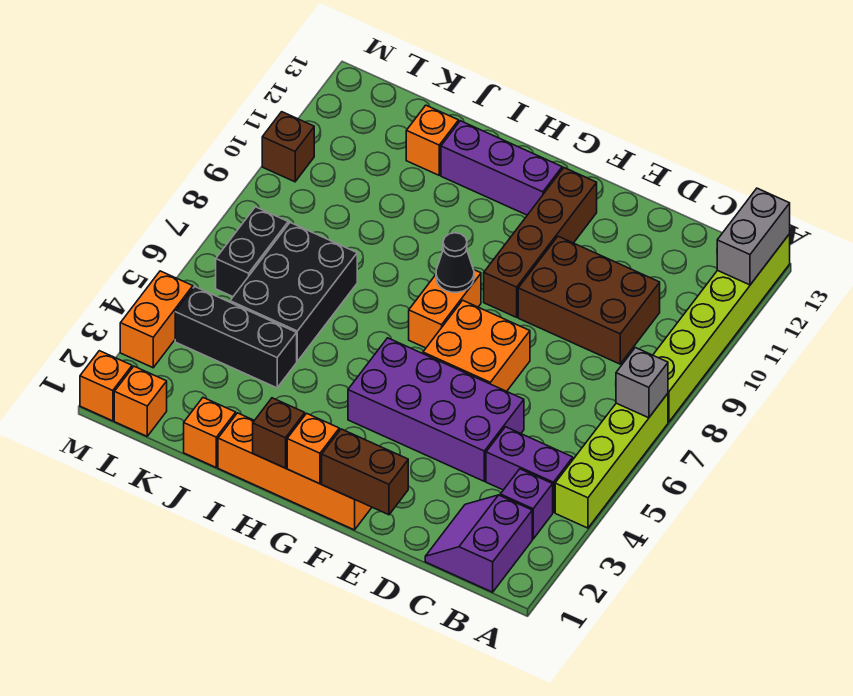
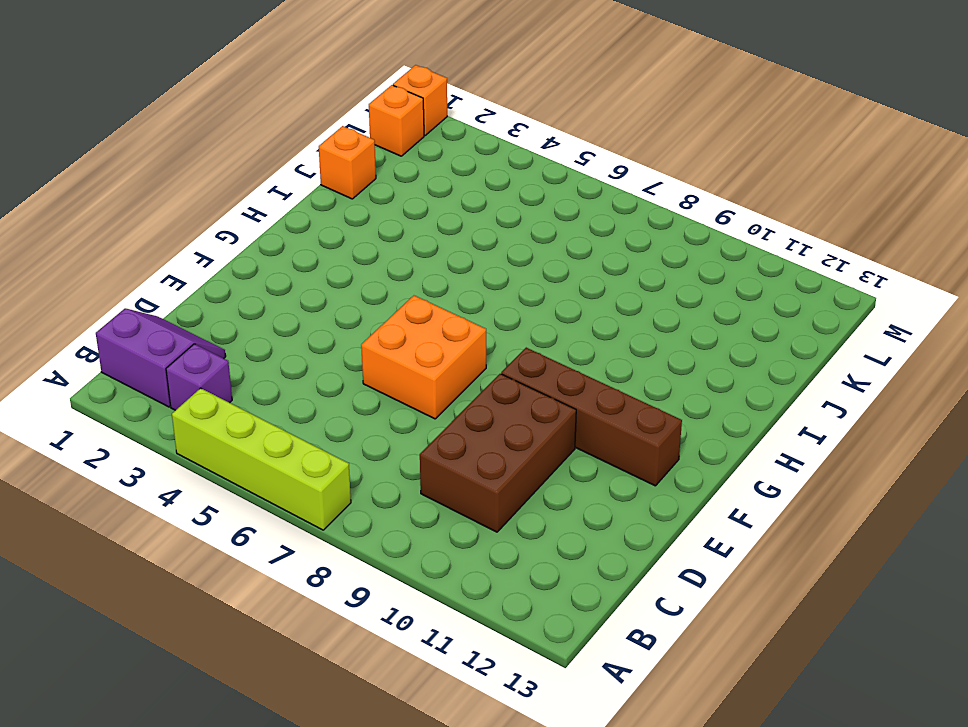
none -> lime brick A8:A13 level 1
none -> purple brick B4:C4 level 1
none -> purple brick D4:G5 level 1

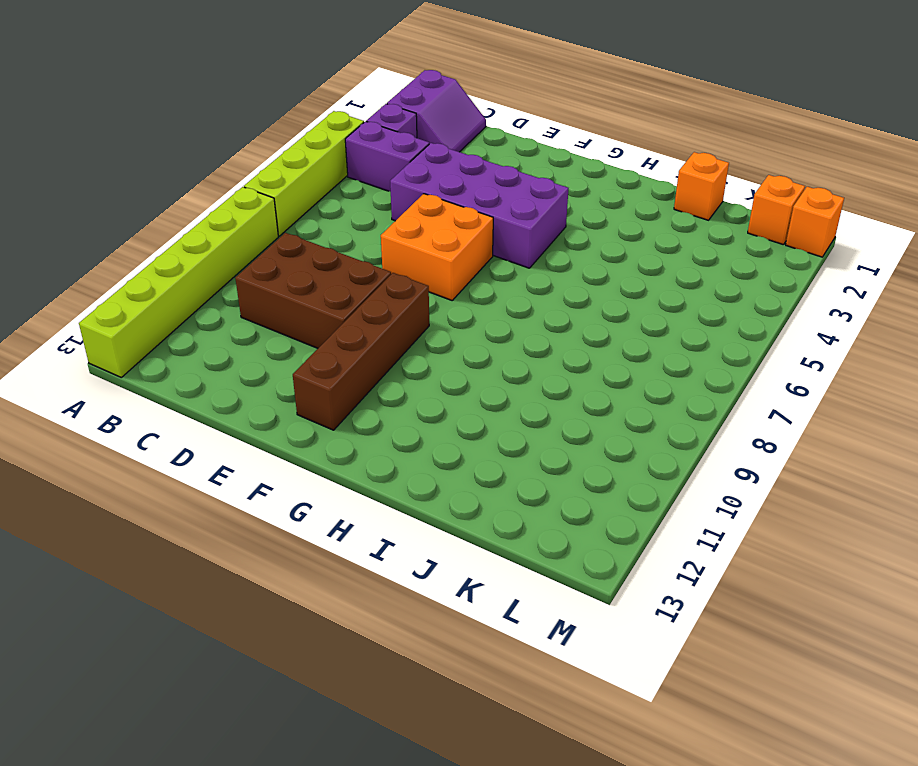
none -> orange brick F1:I1 level 1
none -> orange brick G7:G8 level 1
none -> purple brick G12:I12 level 1

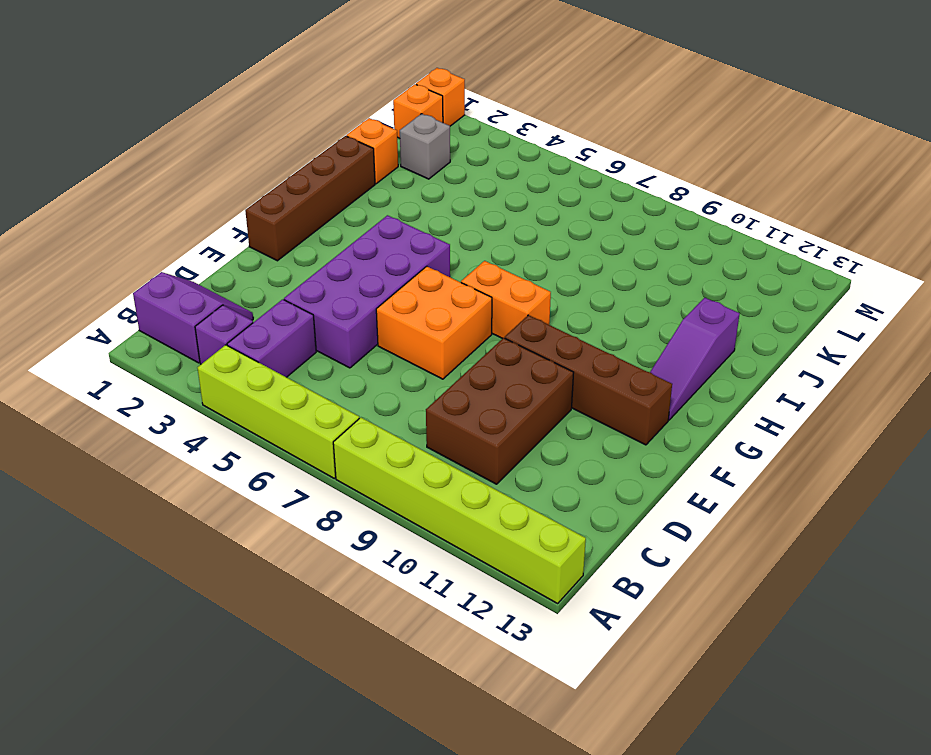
brown brick F1:I1 level 1 -> orange brick F1:I1 level 1
purple slope G12:I12 level 1 top I -> purple brick G12:I12 level 1
grey brick K2 level 1 -> grey brick A7 level 2
none -> black brick J4:L4 level 1
none -> black brick J5:K7 level 1
none -> orange brick J12 level 1

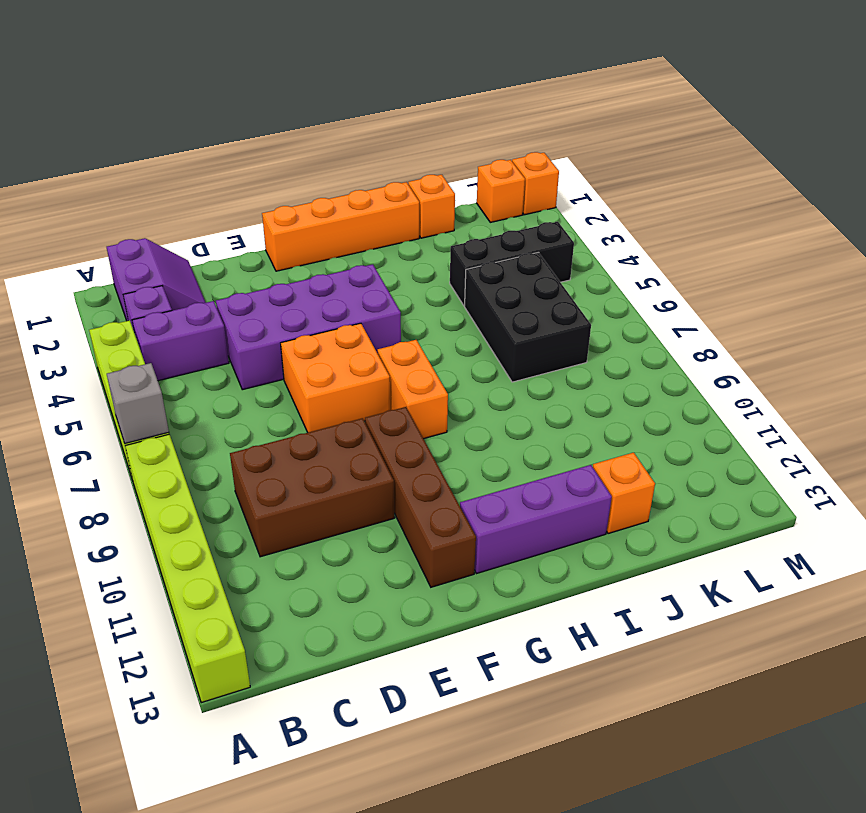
none -> black brick L6:L7 level 1
none -> orange brick M3:M4 level 1
none -> brown brick M10 level 1

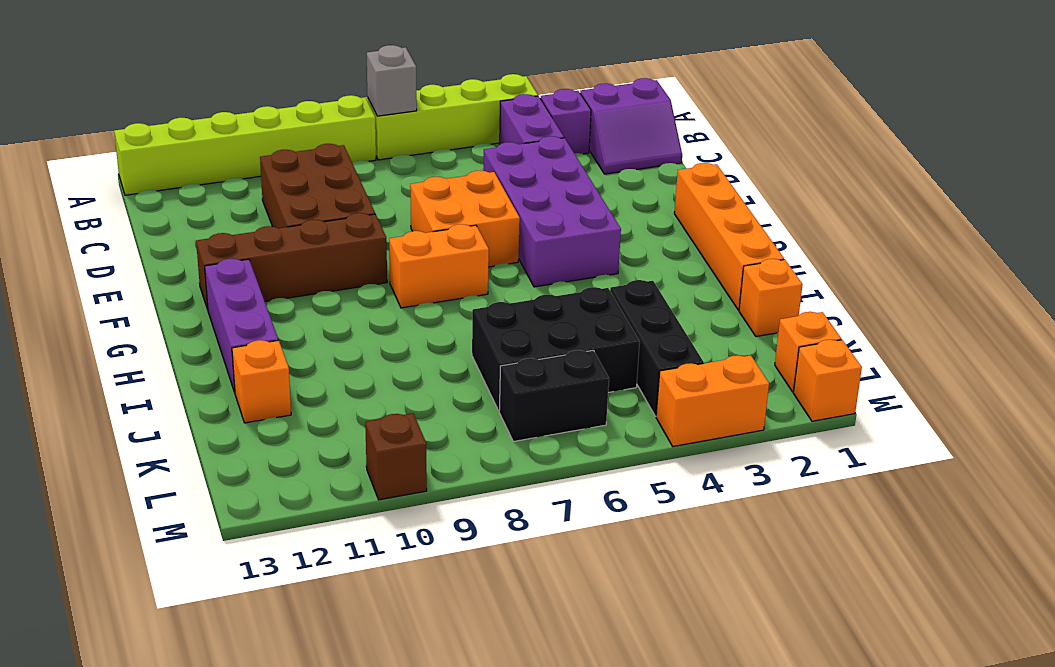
none -> grey brick A12:A13 level 2
none -> brown brick E1:F1 level 2
none -> orange brick G1 level 2

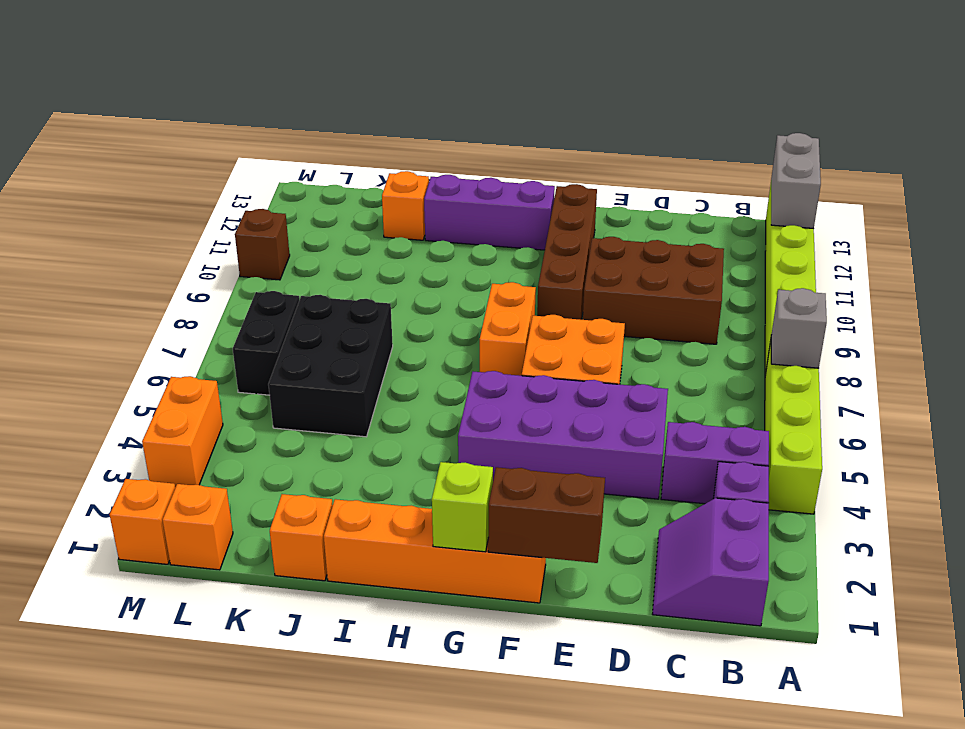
lime brick G1 level 2 -> orange brick G1 level 2
none -> black brick J4:L4 level 1
none -> black cone G8 level 2
none -> brown brick H1 level 2

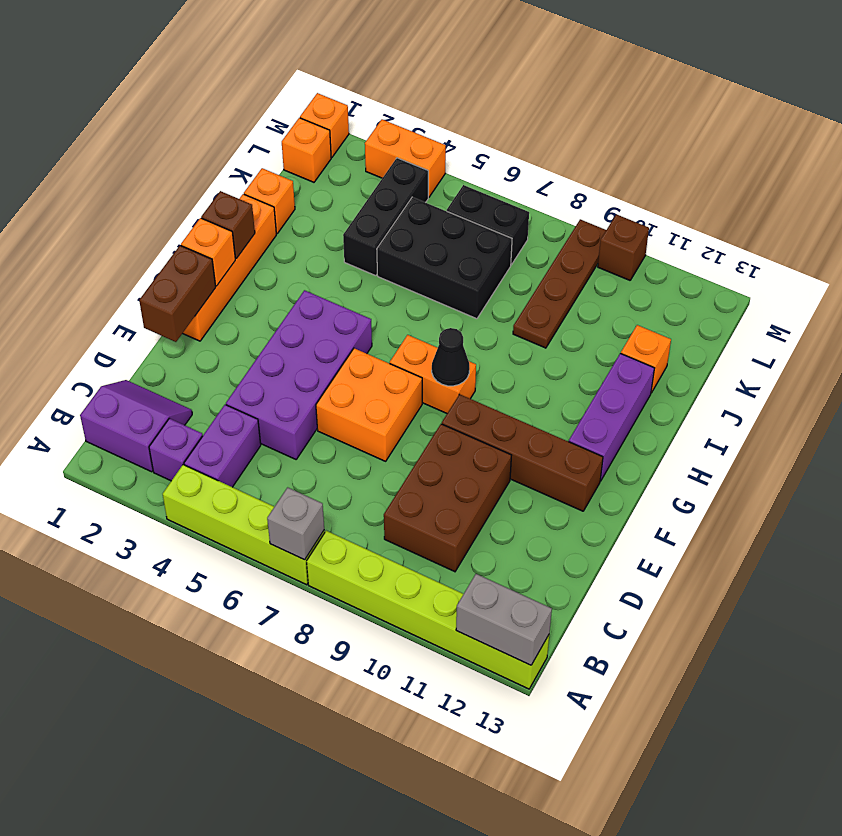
brown plate J9:M9 level 1 -> none

